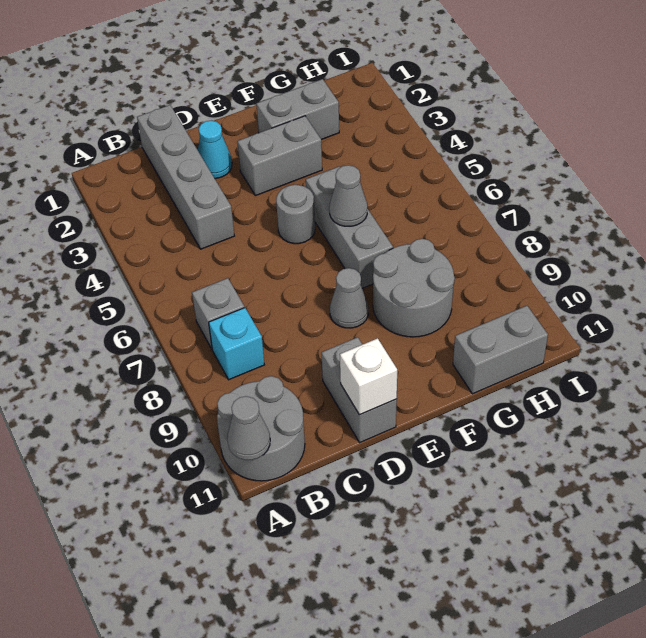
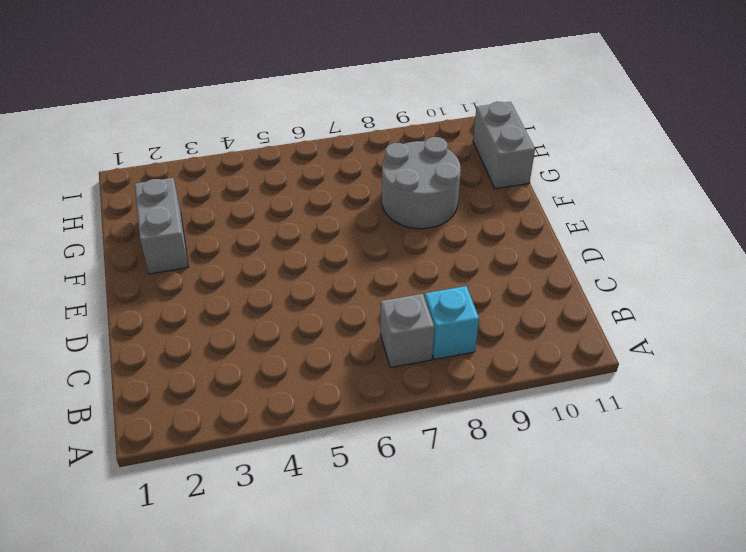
none -> grey round brick A10:B11 level 1
none -> grey brick C1:C4 level 1
none -> cyan cone D2 level 1

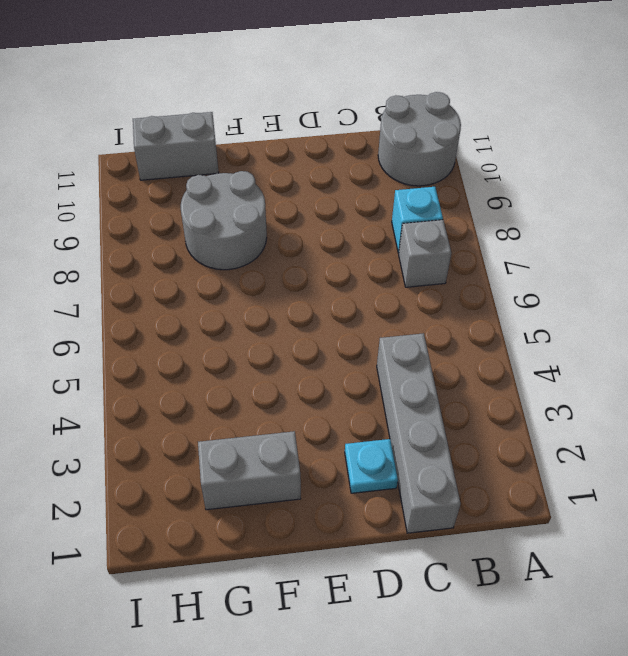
cyan plate D2 level 1 -> cyan cone D2 level 1
none -> grey brick D10:D11 level 1
none -> grey brick E3:F3 level 1
none -> grey round brick E5 level 1

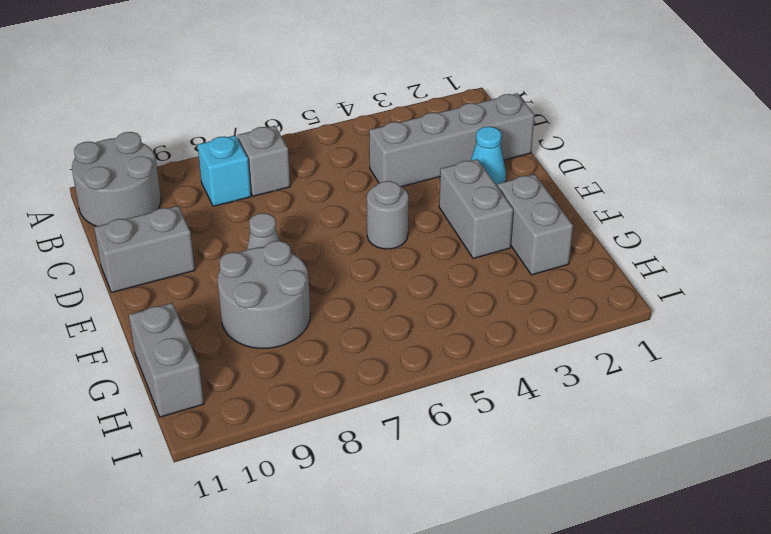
none -> grey brick F5:F7 level 1
none -> grey cone A11 level 2
none -> white brick D11 level 2

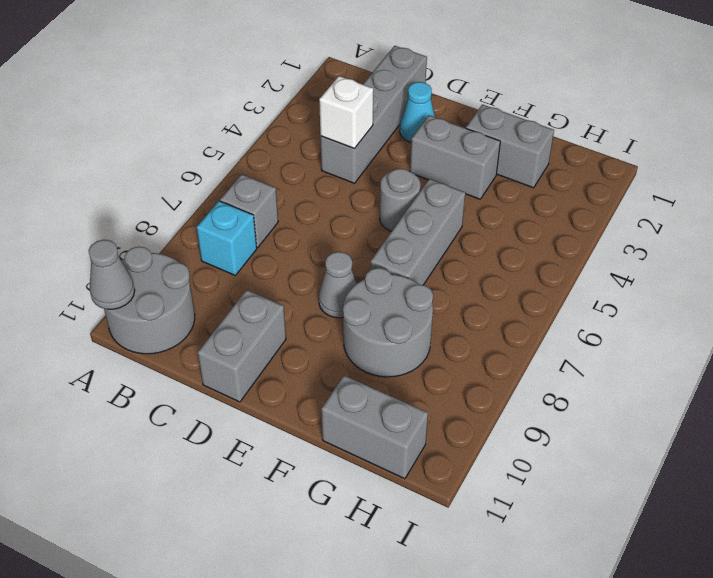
white brick C4 level 2 -> white brick D11 level 2
none -> grey cone F6 level 2

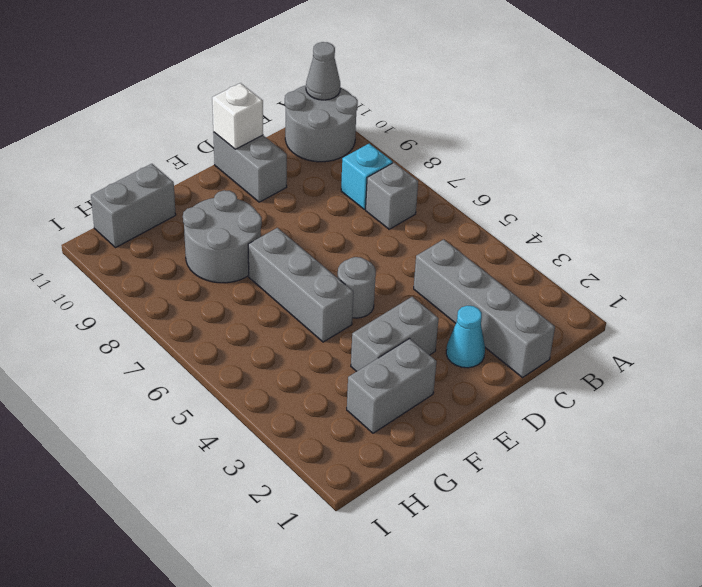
none -> grey cone E8 level 1
none -> grey cone F6 level 2

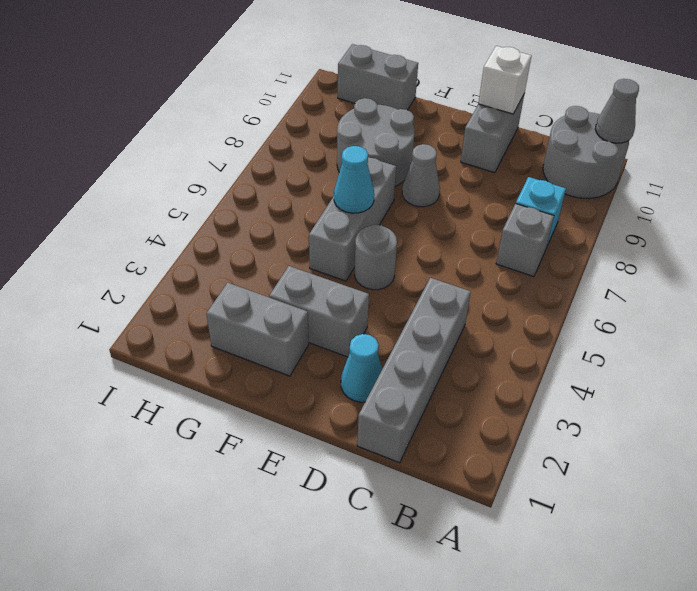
cyan cone F6 level 2 -> grey cone F6 level 2

